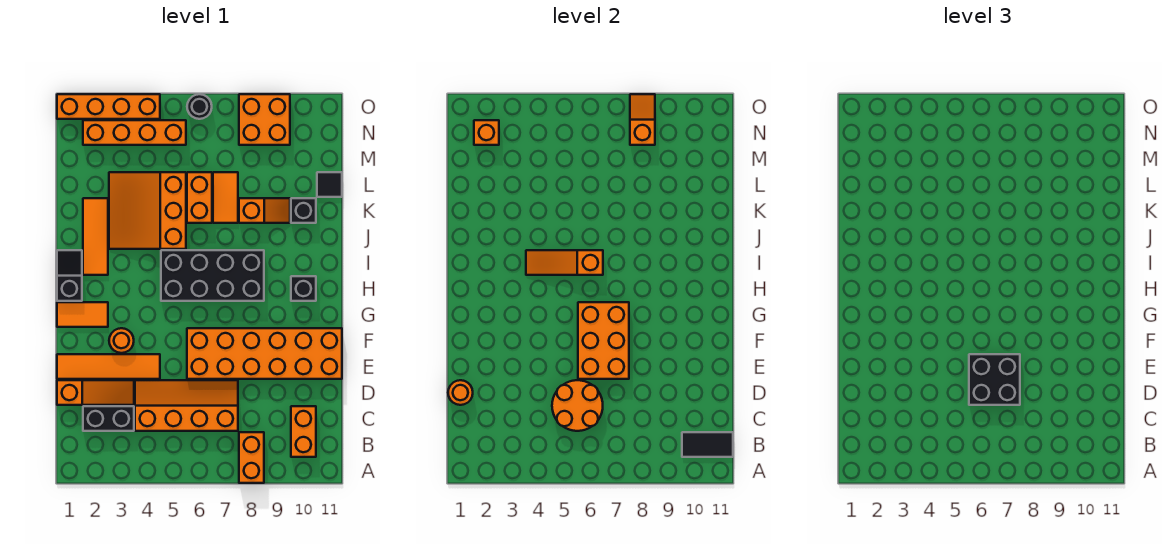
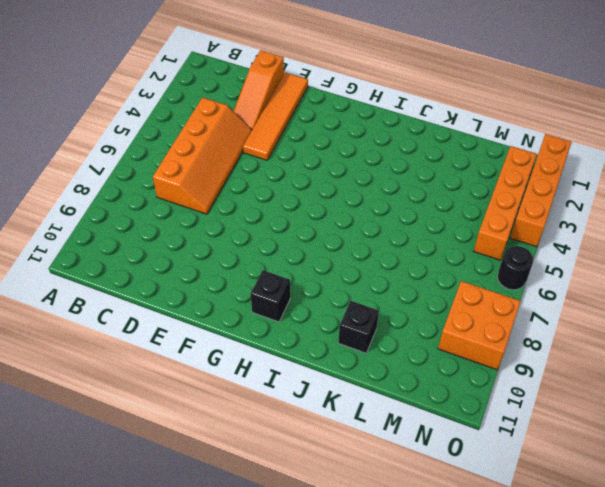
none -> orange brick A8:B8 level 1
none -> orange brick B10:C10 level 1
none -> black brick C2:C3 level 1
none -> orange brick E6:F11 level 1

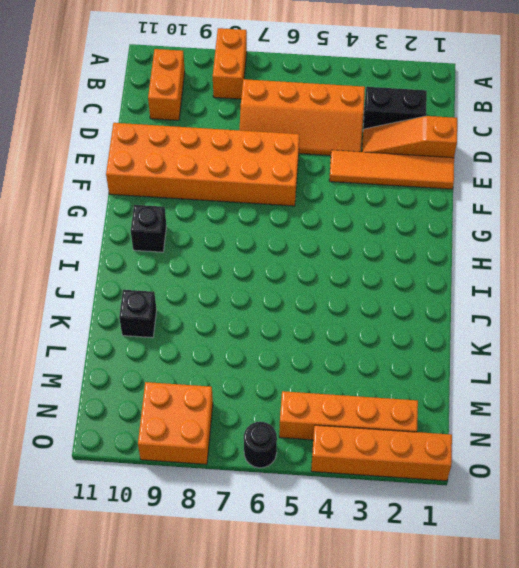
none -> orange round brick F3 level 1
none -> orange tile G1:G2 level 1
none -> black slope H1:I1 level 1 top H
none -> black brick H5:I8 level 1

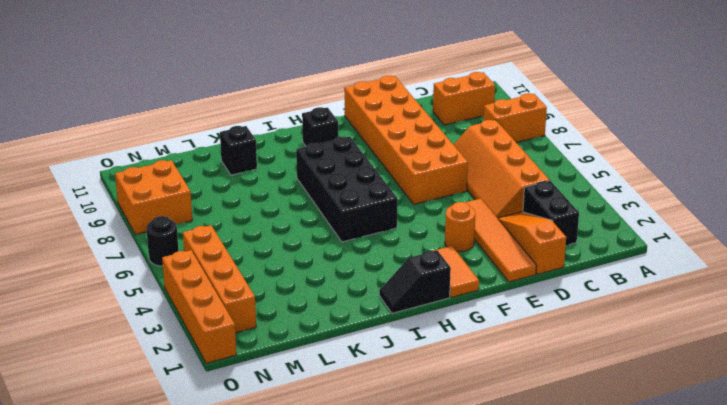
none -> orange tile I2:K2 level 1
none -> orange slope J3:L5 level 1 top 5
none -> orange brick K6:L6 level 1
none -> orange tile K7:L7 level 1

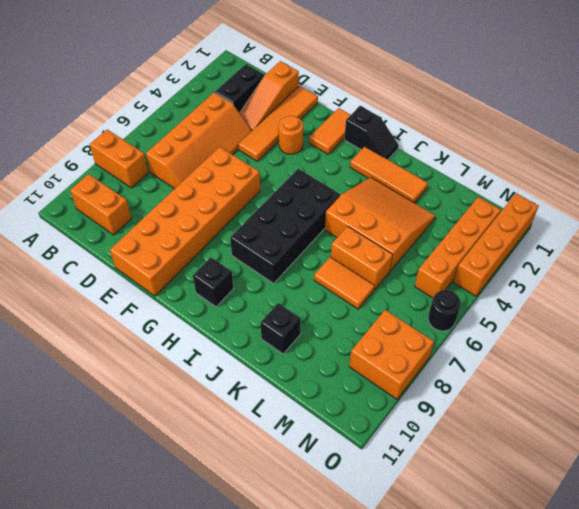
none -> orange slope K8:K9 level 1 top 8
none -> black tile L11 level 1
none -> black tile B10:B11 level 2
none -> orange round brick C5:D6 level 2

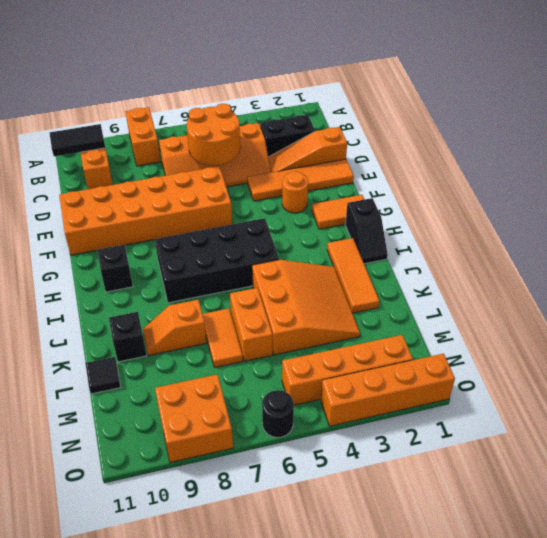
none -> orange round brick D1 level 2
none -> orange brick E6:G7 level 2
none -> orange slope I4:I6 level 2 top 6
none -> orange brick N2 level 2

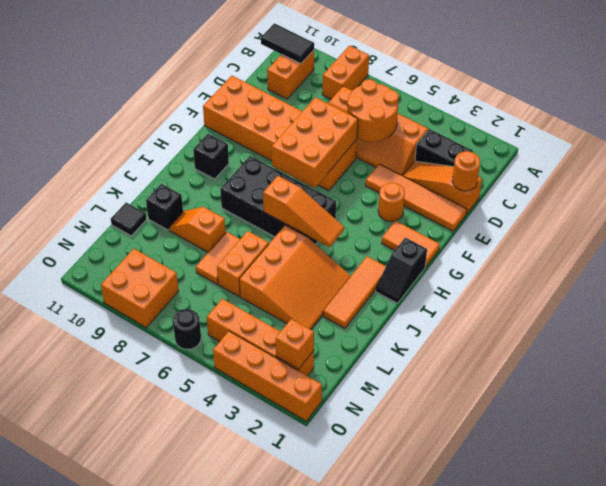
none -> orange slope N8:O8 level 2 top N
none -> black brick D6:E7 level 3

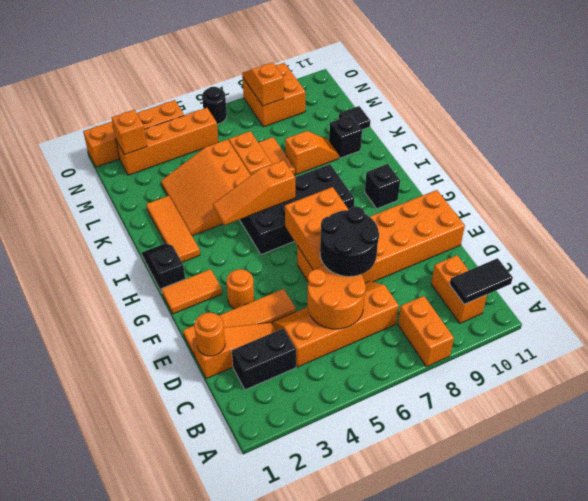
black round brick D6:E7 level 3 -> black brick D6:E7 level 3

